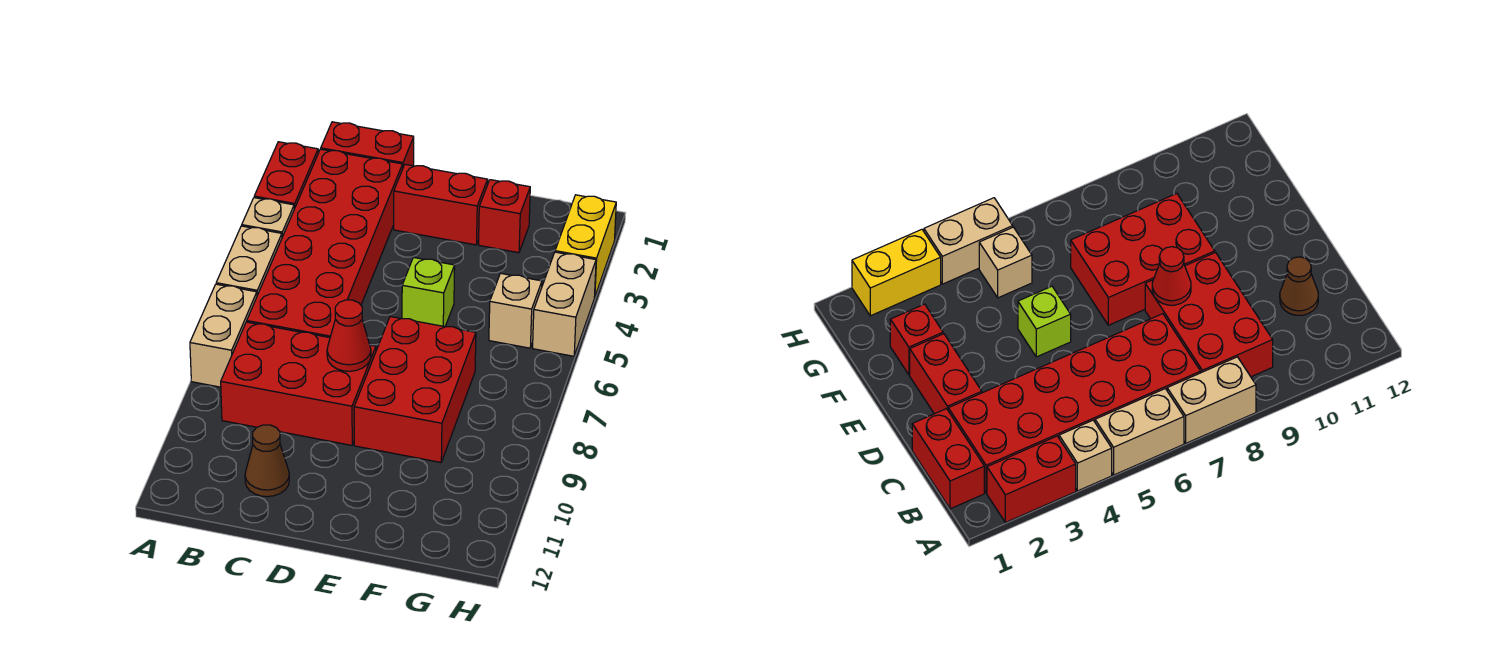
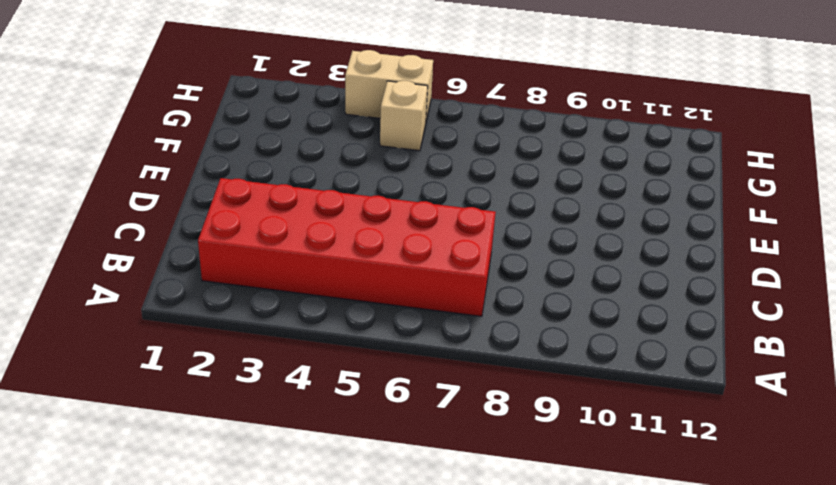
none -> red brick A2:A3 level 1
none -> tan brick A4 level 1
none -> tan brick A5:A6 level 1

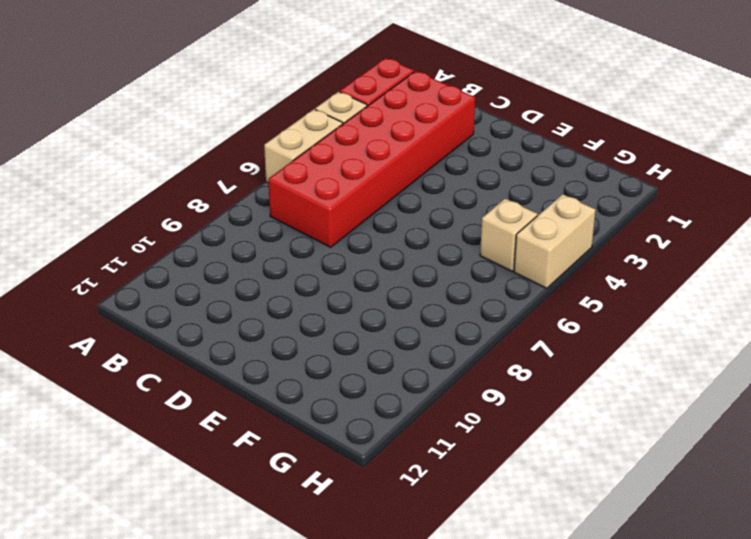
none -> tan brick A7:A8 level 1
none -> red brick B1:C1 level 1
none -> red brick B8:D9 level 1

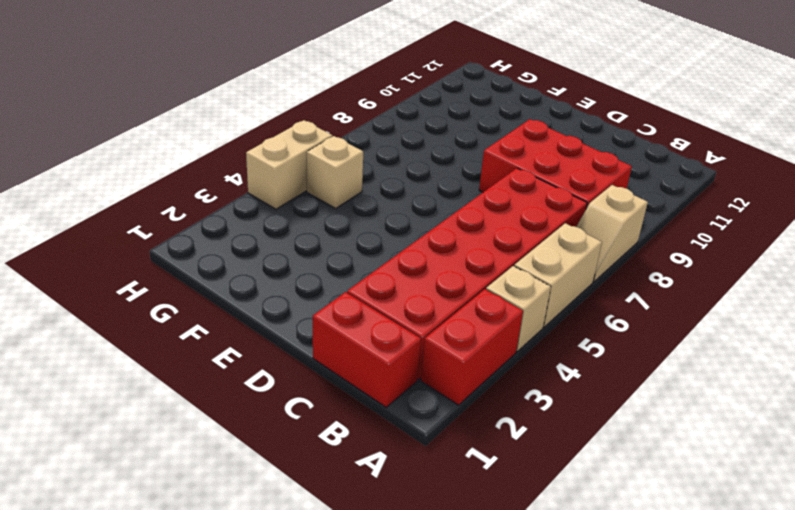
tan slope A7:A8 level 1 top 8 -> tan brick A7:A8 level 1
none -> brown cone C11 level 1
none -> red brick D2:E2 level 1
none -> lime brick E5 level 1

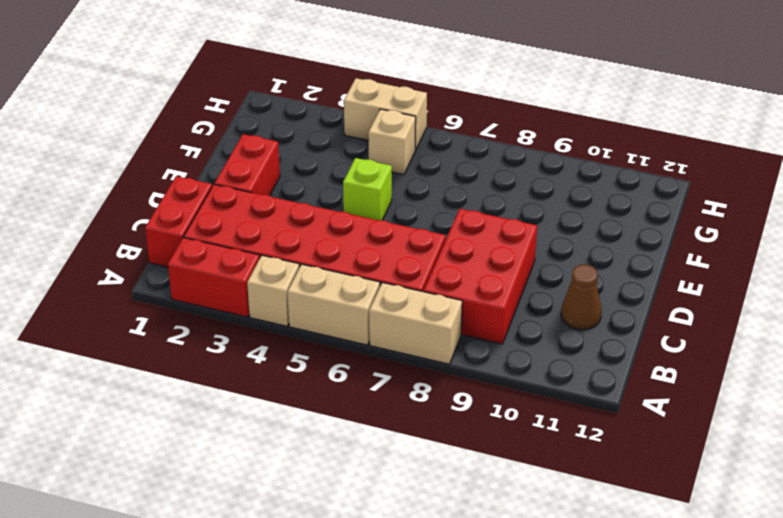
none -> red brick E7:F9 level 1
none -> red brick F2 level 1
none -> yellow brick H2:H3 level 1

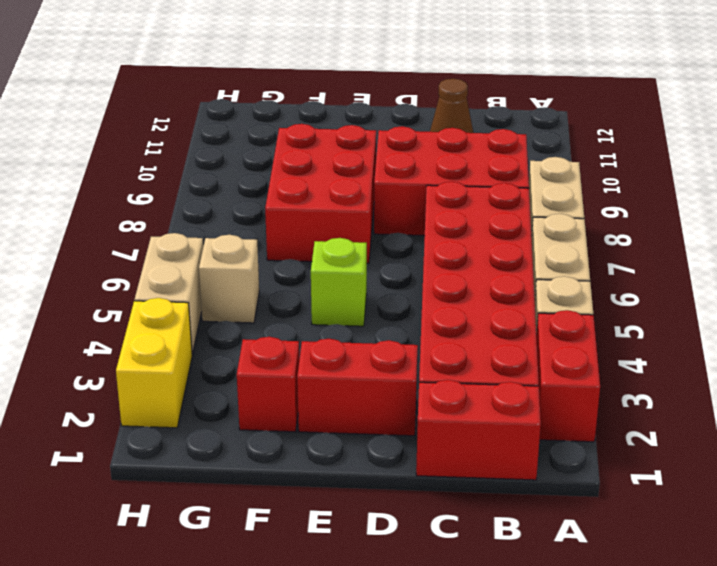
none -> red cone D8 level 2

